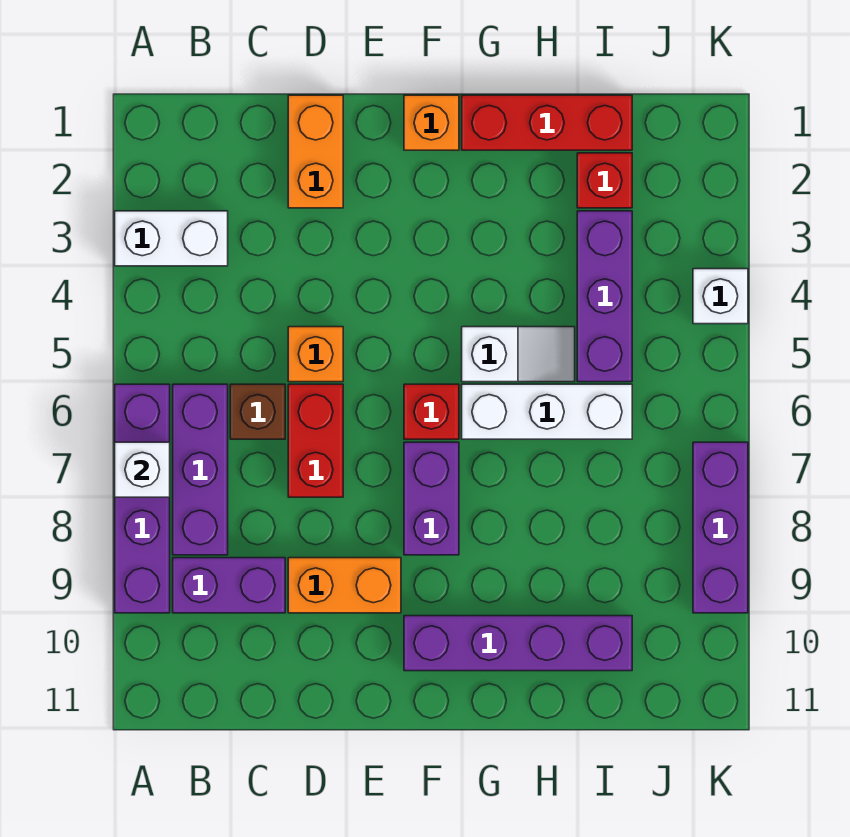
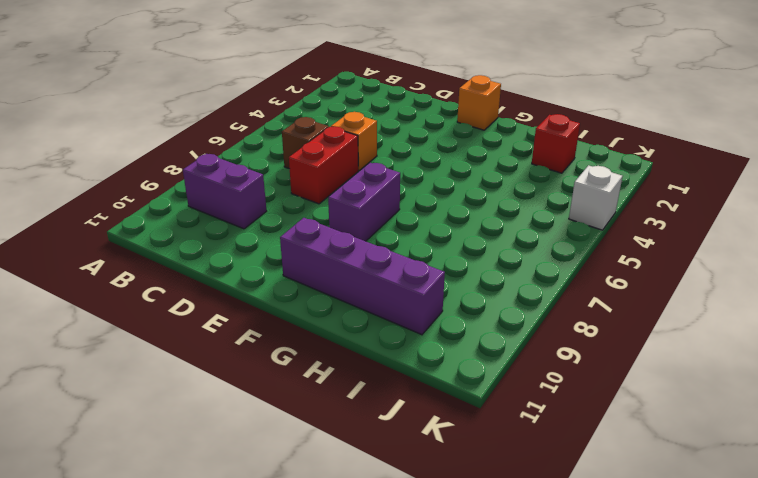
none -> white brick A3:B3 level 1
none -> purple brick A6:A9 level 1
none -> purple brick B6:B8 level 1

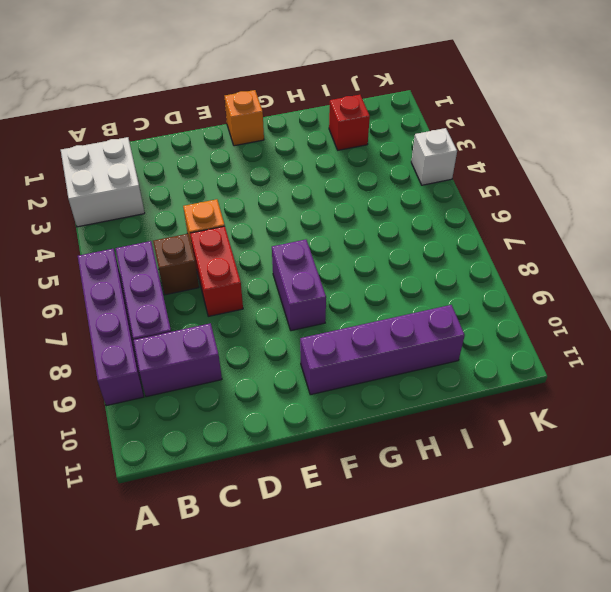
white brick A2:B3 level 1 -> white brick A3:B3 level 1
none -> orange brick D1:D2 level 1
none -> orange brick D9:E9 level 1
none -> red brick F6 level 1

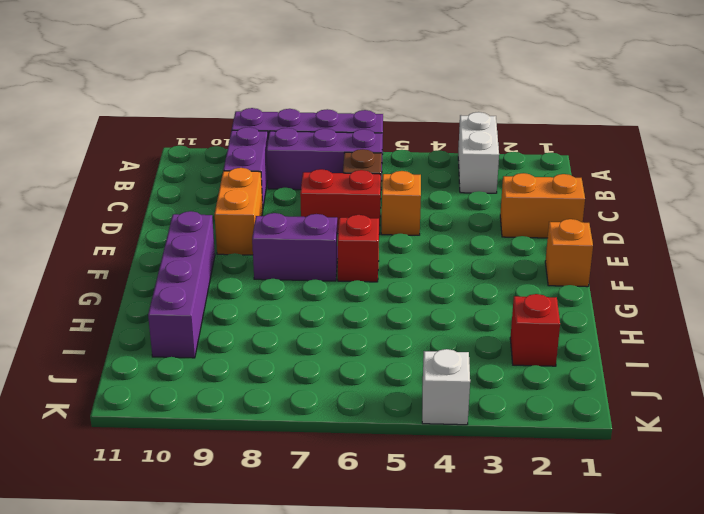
none -> red brick G1:I1 level 1
none -> white slope G5:H5 level 1 top G
none -> white brick G6:I6 level 1

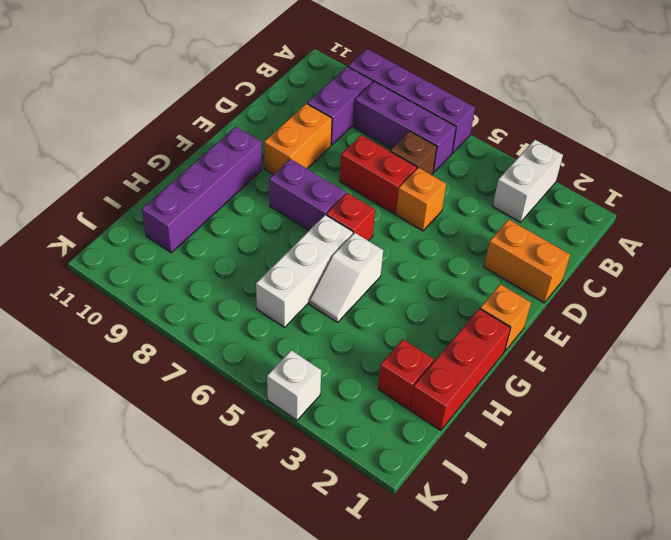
none -> purple brick I3:I5 level 1
none -> purple brick K7:K9 level 1
none -> white brick A7 level 2

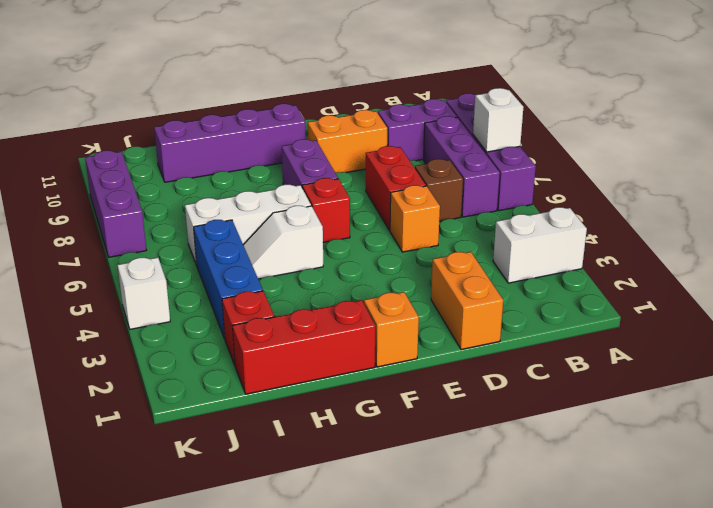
blue brick I3:I5 level 1 -> purple brick I3:I5 level 1

